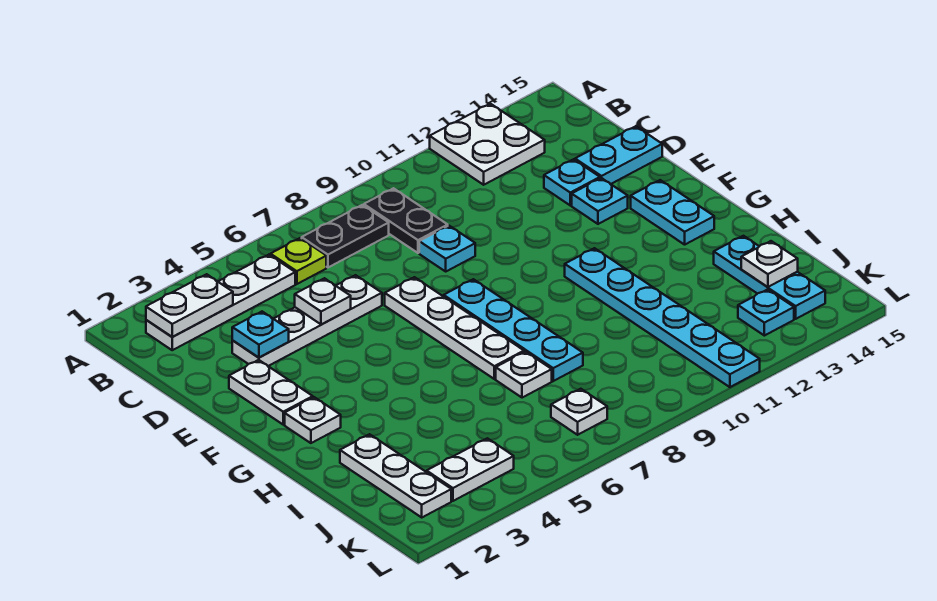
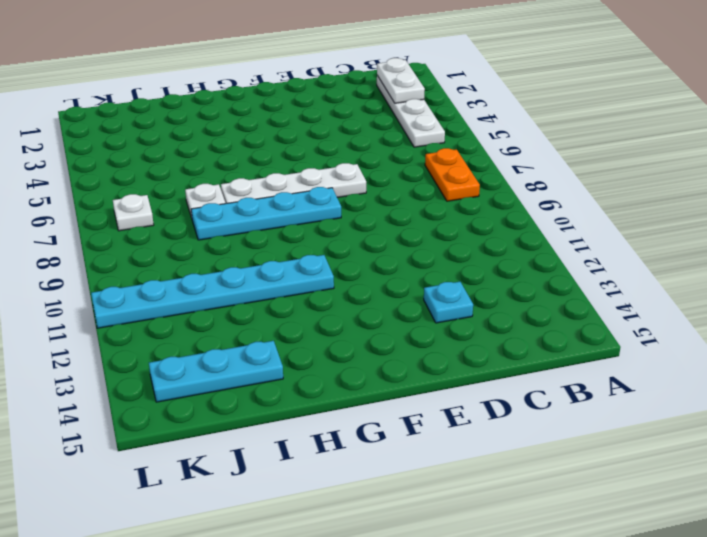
orange plate B7:B8 level 1 -> black plate B7:B8 level 1
none -> white plate A12:B13 level 1
none -> lime plate B6 level 1
none -> black plate B9:C9 level 1

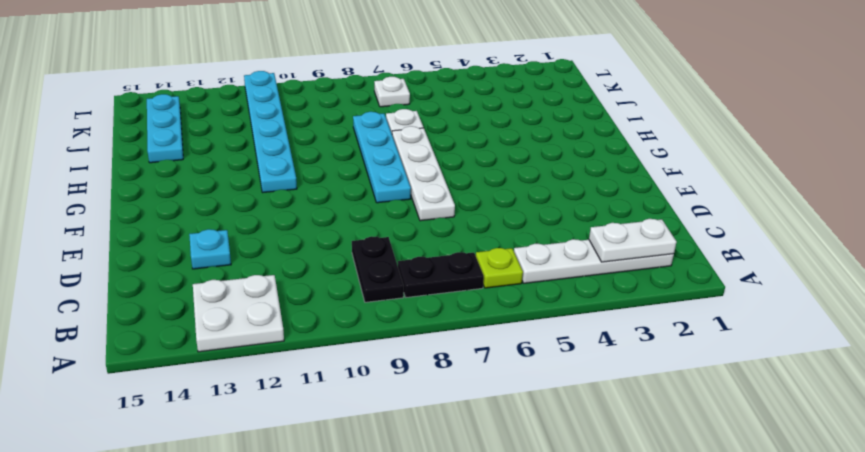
none -> white plate D3:D6 level 1
none -> cyan plate D9 level 1
none -> cyan plate D14:D15 level 1

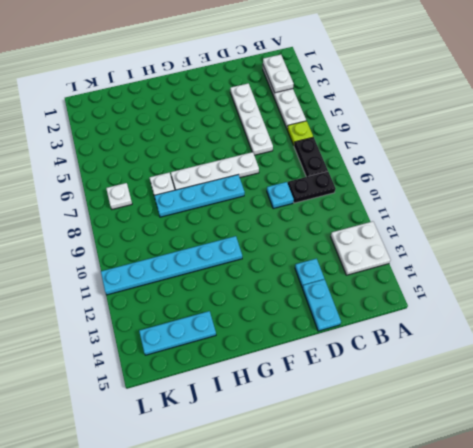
none -> white plate E2:F2 level 1
none -> cyan plate E13 level 1
none -> cyan plate F14:G14 level 1

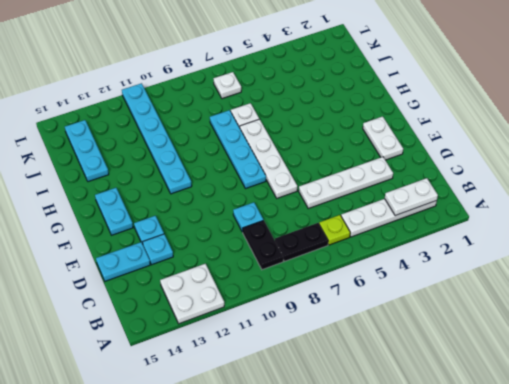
none -> white plate G2 level 1
none -> white plate I2:K2 level 1
none -> white plate K3:K4 level 1

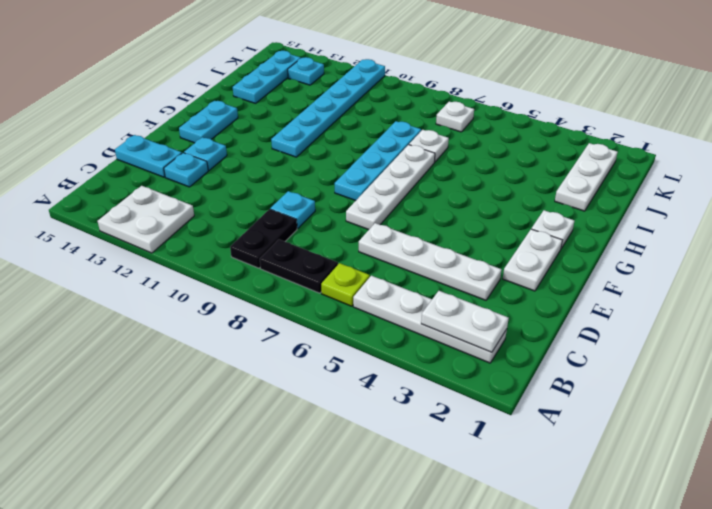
none -> white plate K3:K4 level 1
none -> cyan plate D3 level 2
none -> white plate D5 level 2

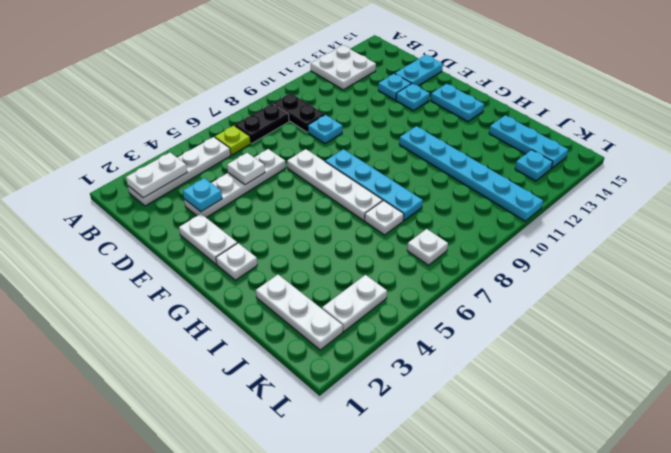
none -> white plate J14 level 2

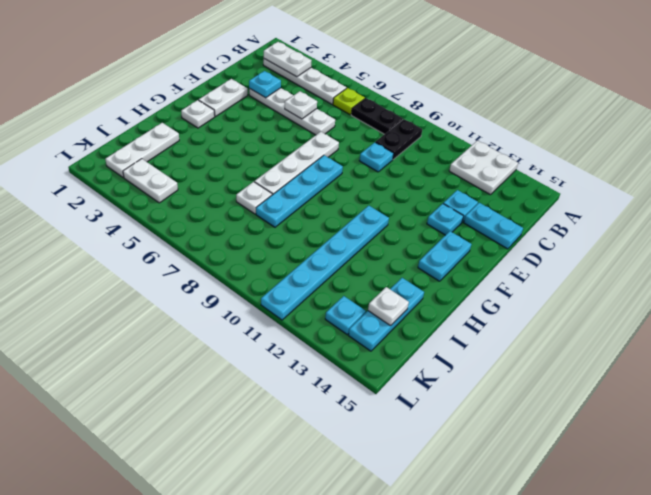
none -> white plate K7 level 1

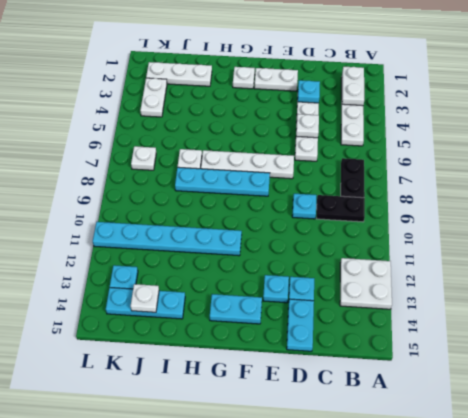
none -> lime plate B6 level 1

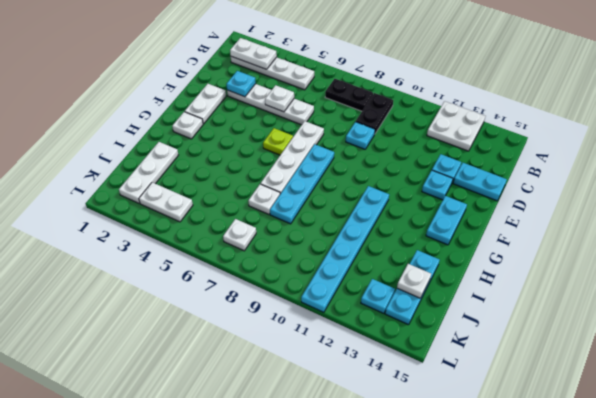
lime plate F6 level 1 -> lime plate B6 level 1

